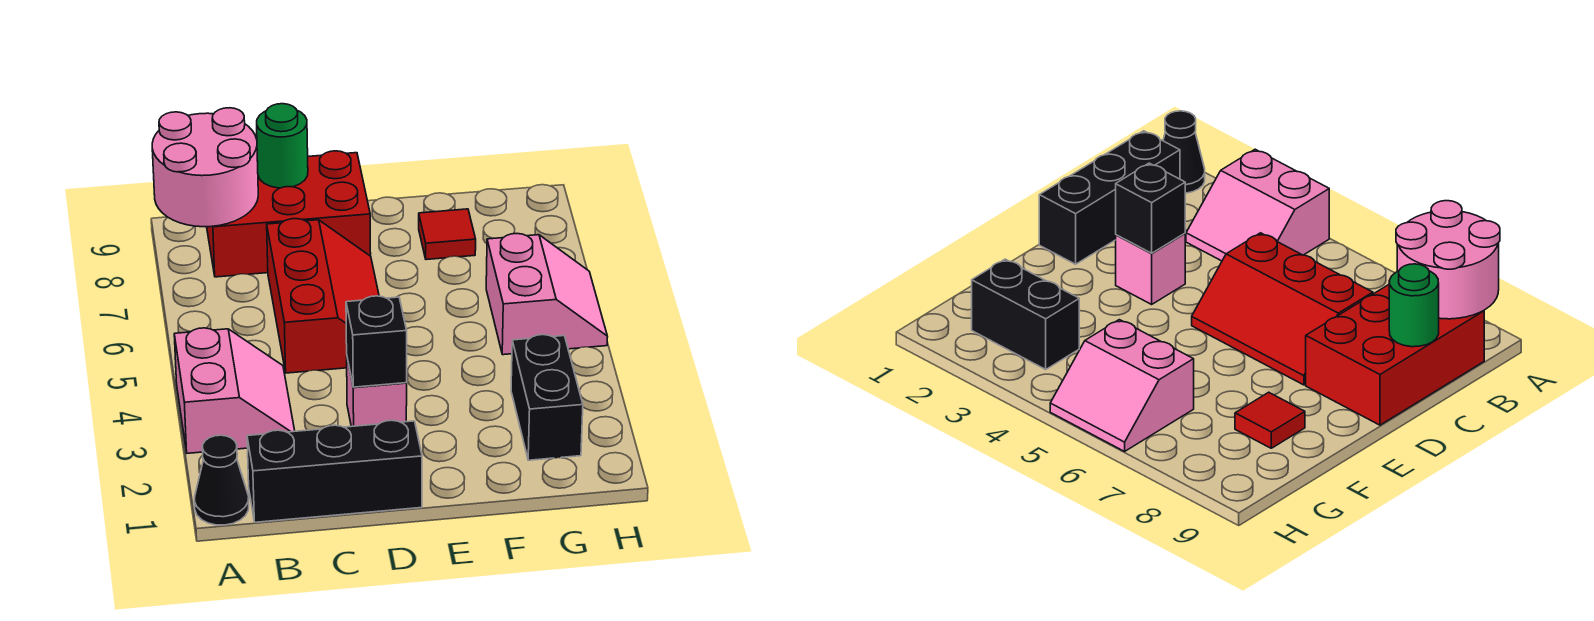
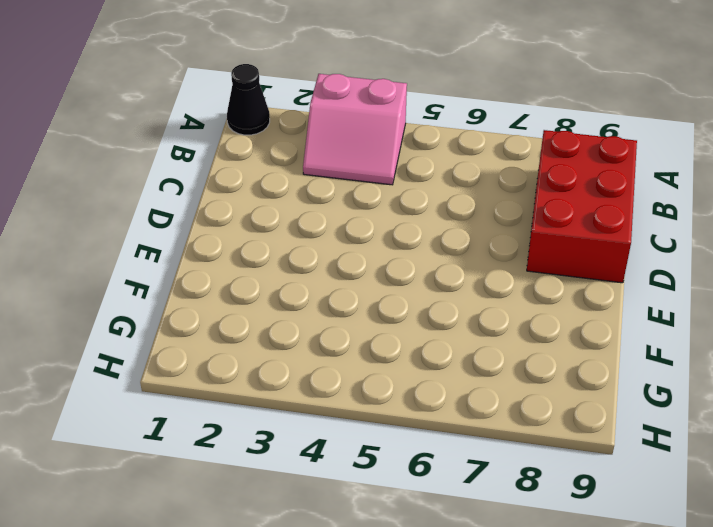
none -> black brick B1:D1 level 1
none -> red slope C5:D7 level 1 top C
none -> pink brick D3 level 1

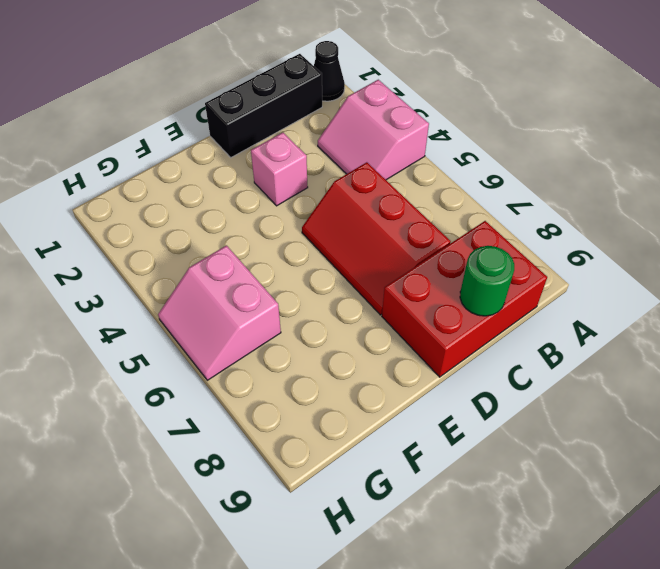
none -> red tile F8 level 1
none -> black brick G2:G3 level 1
none -> pink round brick A8:B9 level 2

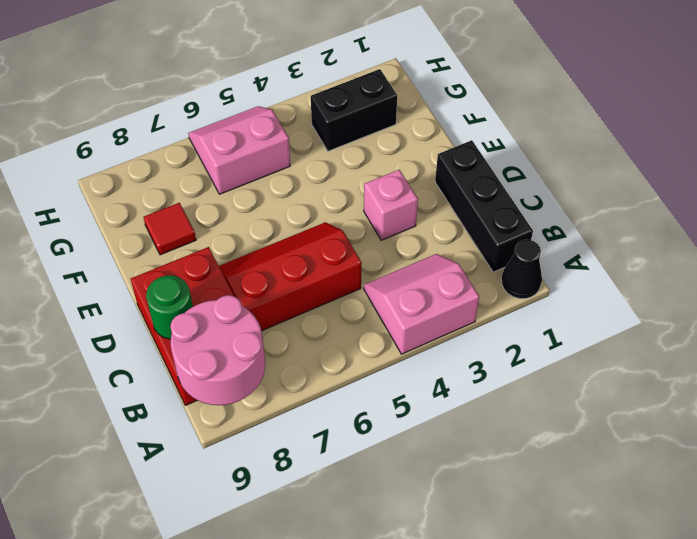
none -> black brick D3 level 2

